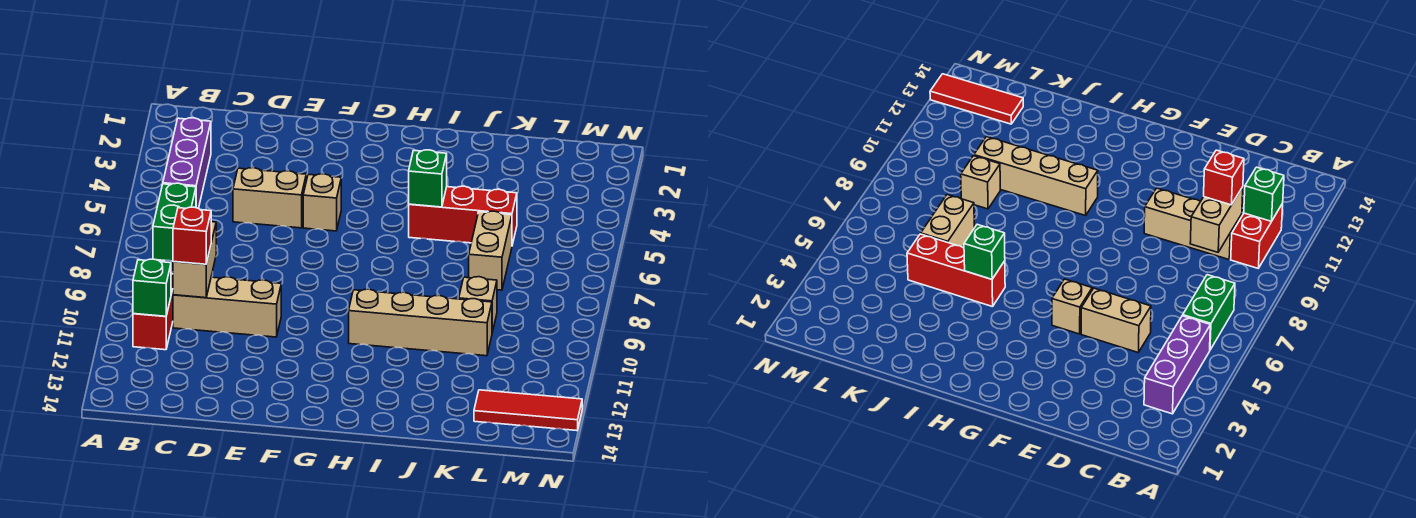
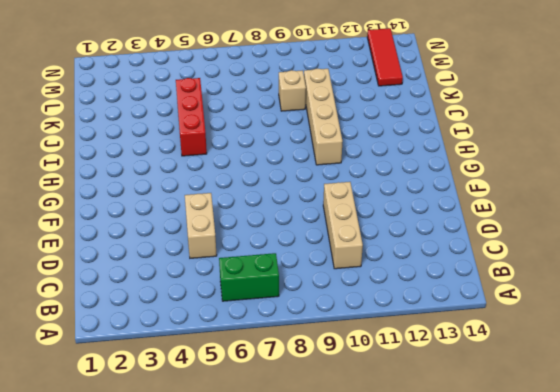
none -> purple brick B3:B5 level 1
none -> red brick B10:B11 level 1
none -> tan brick F5 level 1

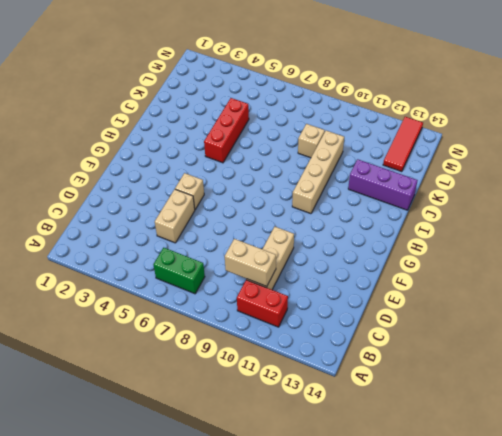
purple brick J12:J14 level 1 -> purple brick B3:B5 level 1
none -> tan brick K6:K7 level 1
none -> green brick B11 level 2
none -> green brick I5 level 2

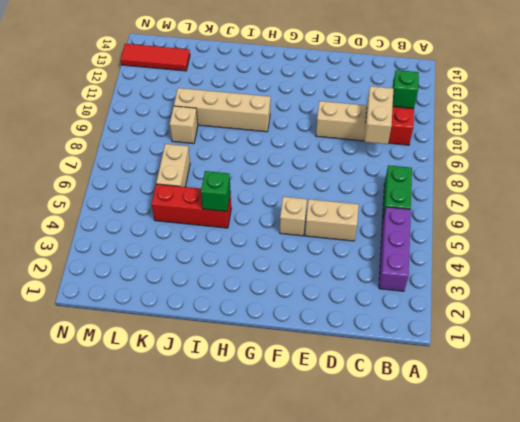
none -> red brick C10 level 3

